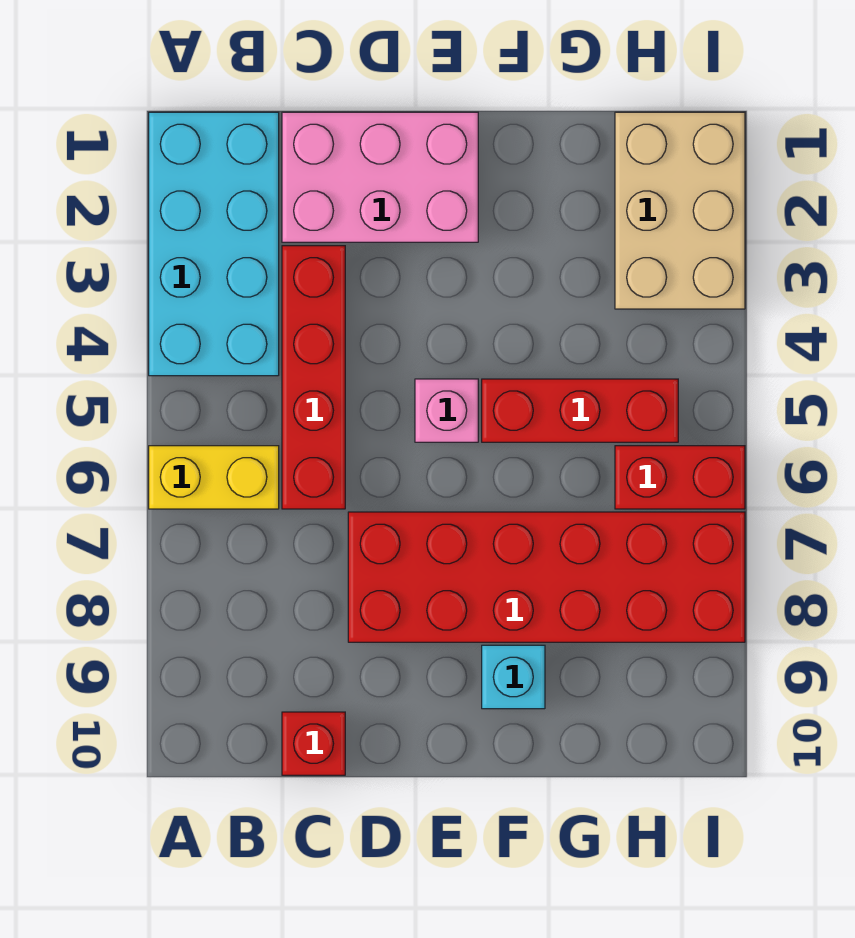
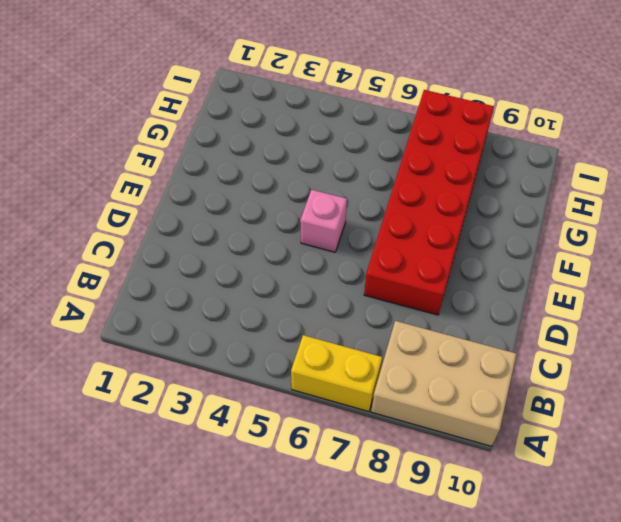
yellow brick A6:A7 level 1 -> yellow brick A6:B6 level 1
tan brick A8:B10 level 1 -> tan brick H1:I3 level 1
none -> cyan brick A1:B4 level 1
none -> pink brick C1:E2 level 1

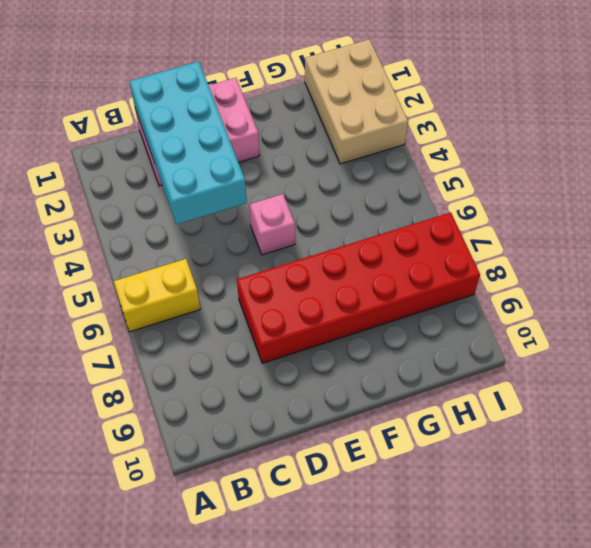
cyan brick C1:D4 level 2 -> cyan brick A1:B4 level 1
none -> red brick C3:C6 level 1
none -> red brick C10 level 1

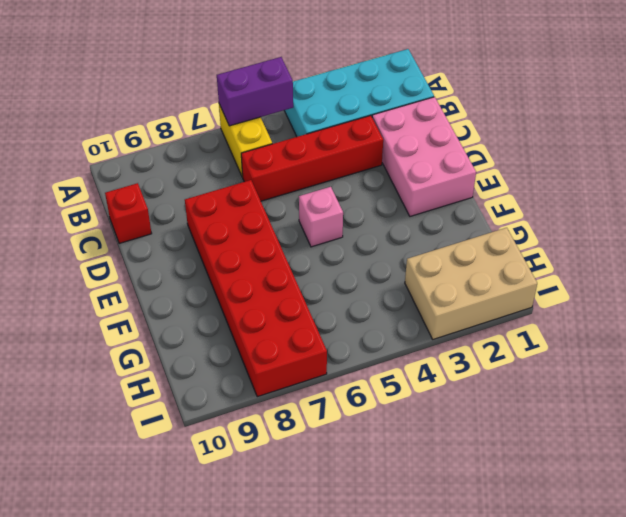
purple brick A5:A6 level 2 -> none
none -> red brick F5:H5 level 1
none -> cyan brick F9 level 1

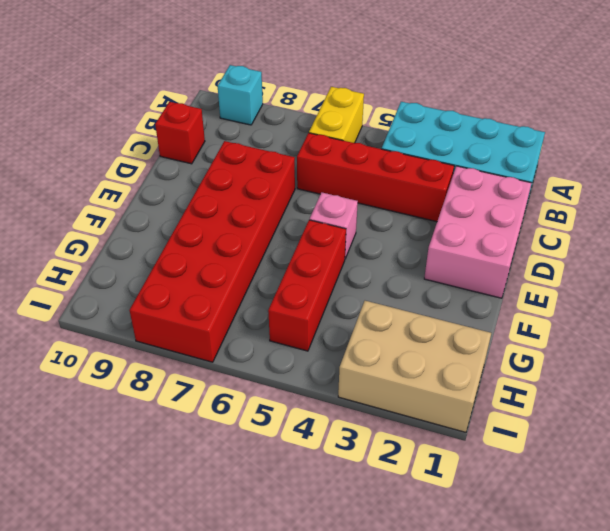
cyan brick A9 level 1 -> cyan brick F9 level 1
none -> red brick H6:I6 level 1

